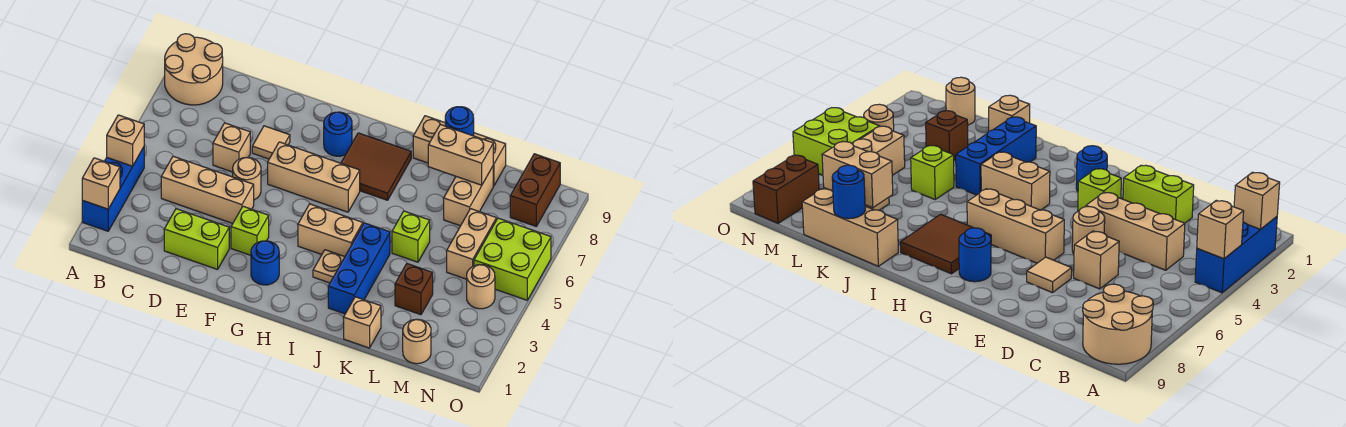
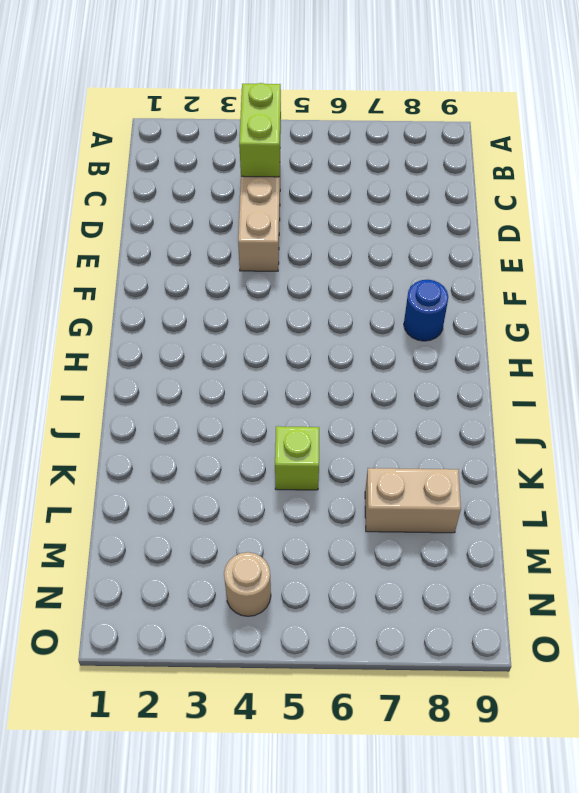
lime brick B4:C4 level 2 -> lime brick D2:E2 level 1
none -> blue brick A2:A4 level 1
none -> tan round brick A8:B9 level 1
none -> tan brick D6 level 1

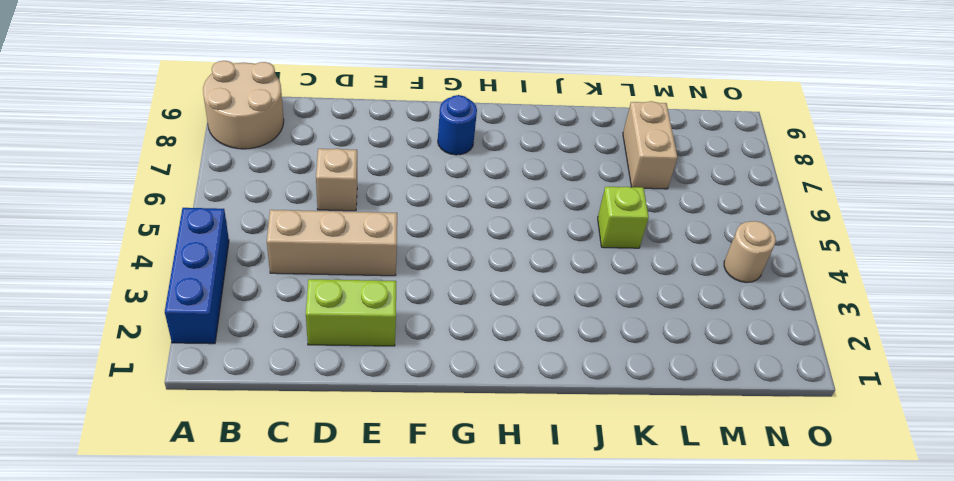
none -> tan round brick E5 level 1
none -> tan tile E7 level 1
none -> lime brick F3 level 1

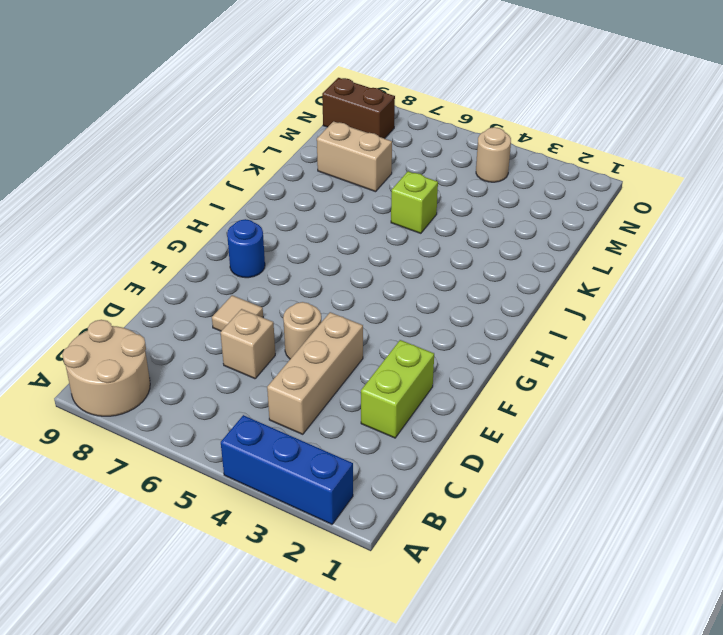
none -> lime brick F3 level 1
none -> tan brick F6:H6 level 1
none -> blue round brick G2 level 1

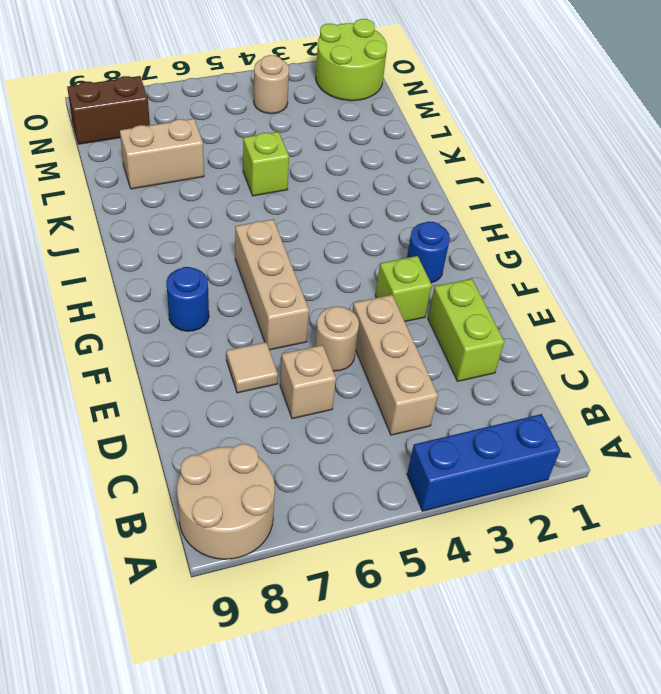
lime round brick N1:O2 level 1 -> none
none -> tan brick H4:I4 level 1
none -> brown tile H7:I8 level 1
none -> tan plate I3 level 1

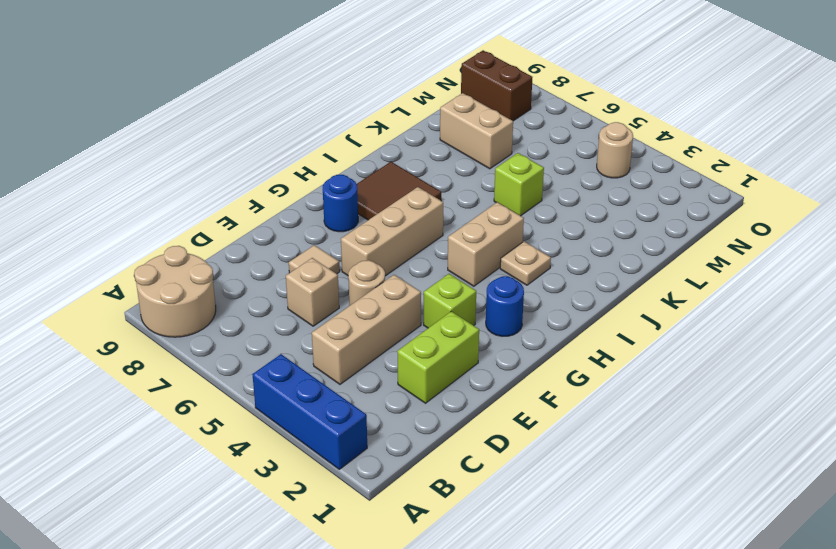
none -> blue brick J2:J4 level 1
none -> tan brick J9:L9 level 1
none -> tan brick K1 level 1

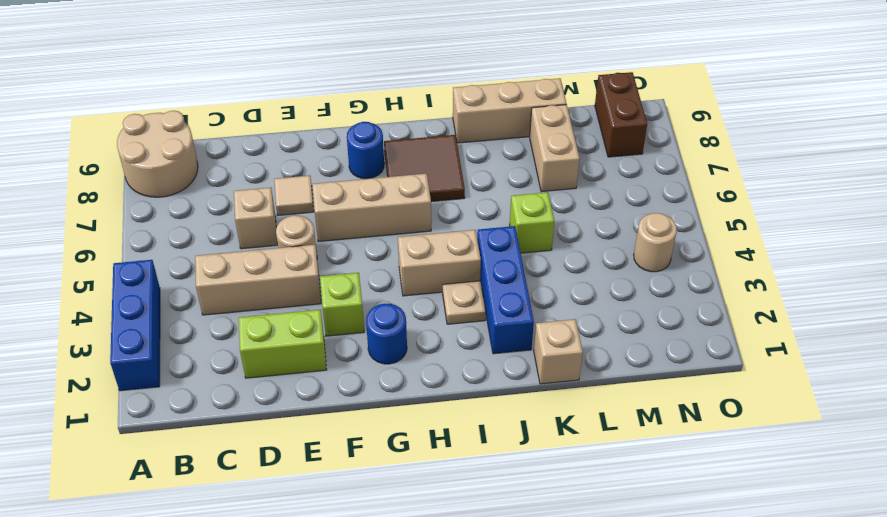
none -> brown brick L3 level 1
none -> tan round brick M1 level 1
none -> tan brick M5:M6 level 1

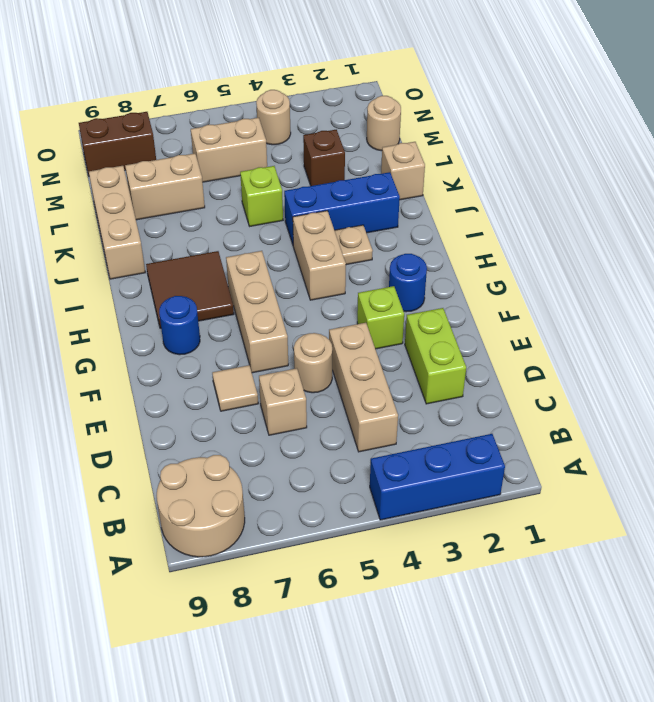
none -> lime brick N5:O6 level 1
none -> tan brick A2 level 2
none -> tan brick A4 level 2

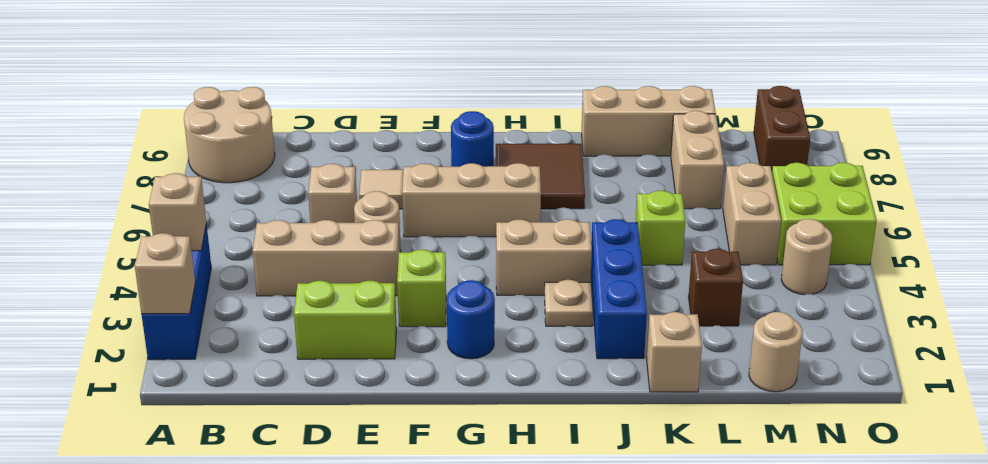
none -> tan brick K8:L8 level 2
none -> blue round brick K9 level 2

